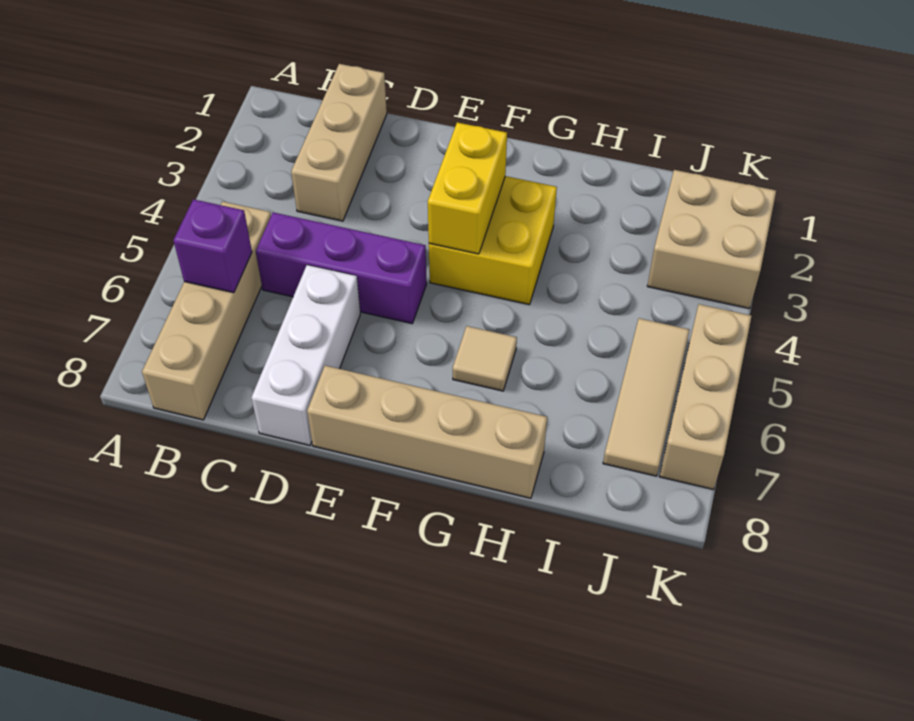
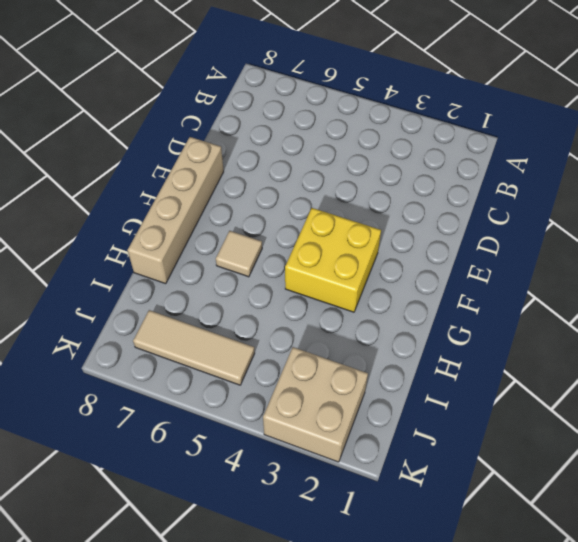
none -> tan brick B5:B8 level 1
none -> tan brick C1:C3 level 1
none -> purple brick C5:E5 level 1

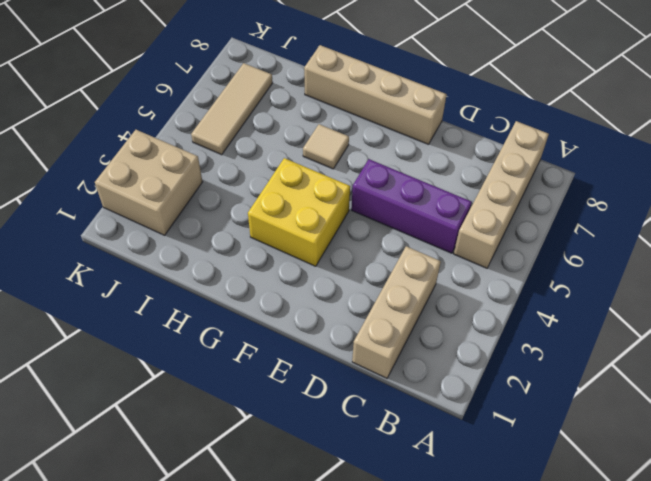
none -> white brick D6:D8 level 1
none -> tan brick K5:K7 level 1
none -> purple brick B6 level 2

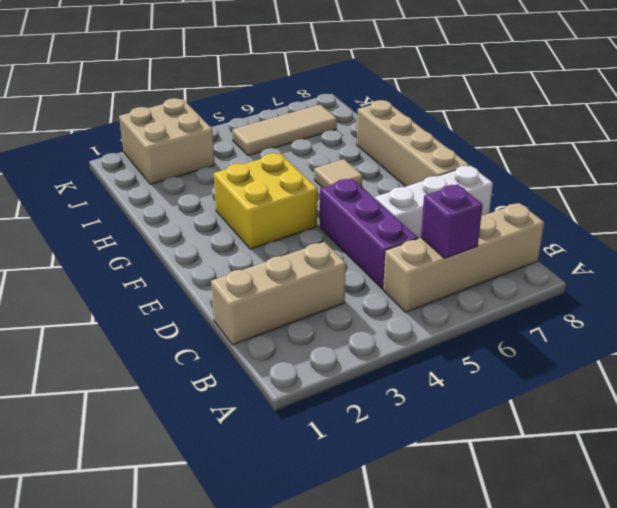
none -> tan brick K5:K7 level 1
none -> yellow brick F3:F4 level 2

